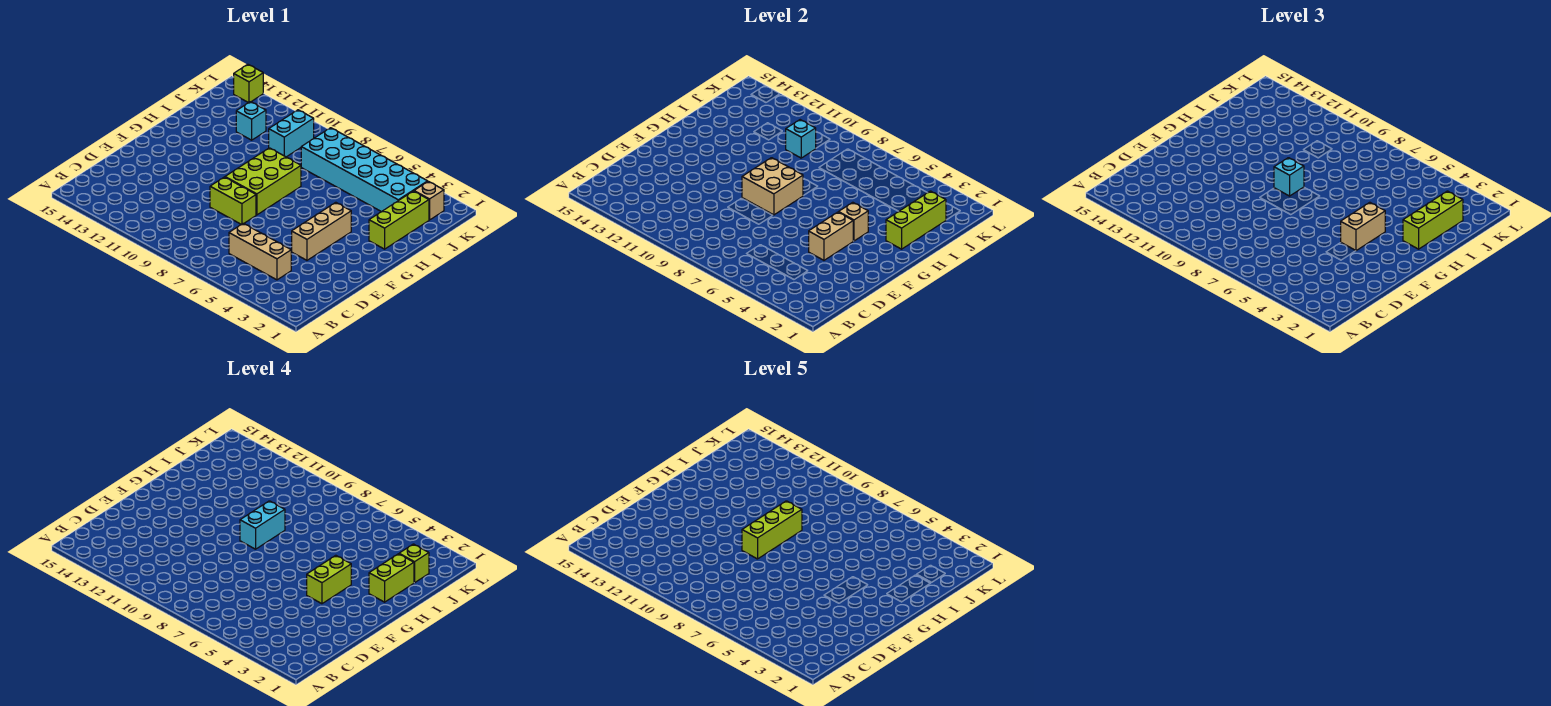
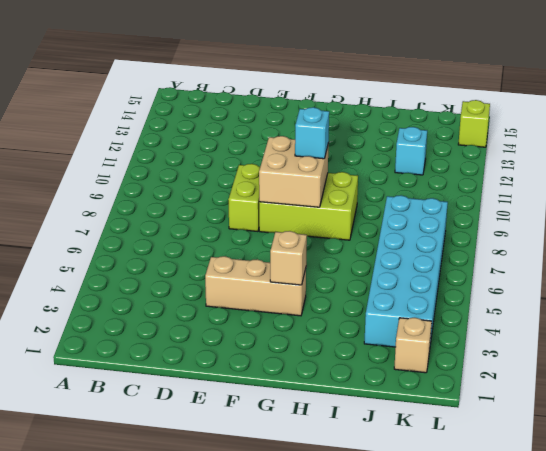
none -> tan brick C4:C6 level 1
none -> lime brick H2:J2 level 1
none -> cyan brick J10:K10 level 1

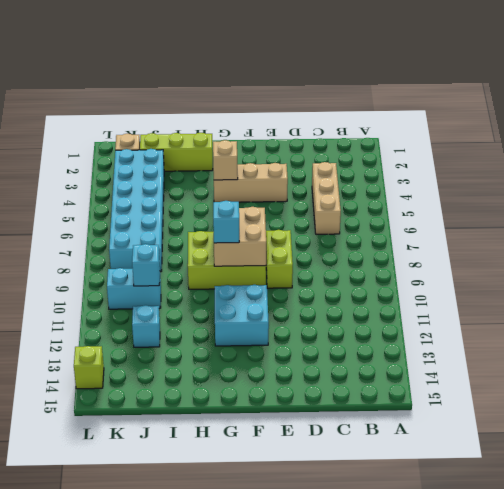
cyan brick F11:G12 level 1 -> none
none -> tan brick E4:F4 level 2
none -> lime brick H2:J2 level 2
none -> tan brick F4:G4 level 3

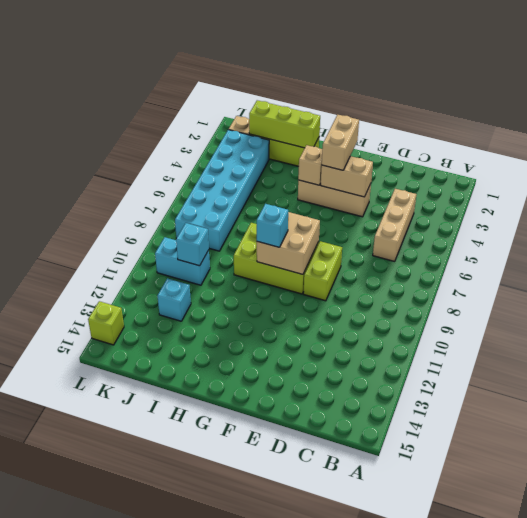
tan brick F3:F4 level 3 -> tan brick F4:G4 level 3
none -> lime brick H2:J2 level 3
none -> lime brick F4:G4 level 4
none -> cyan brick G9:H9 level 4

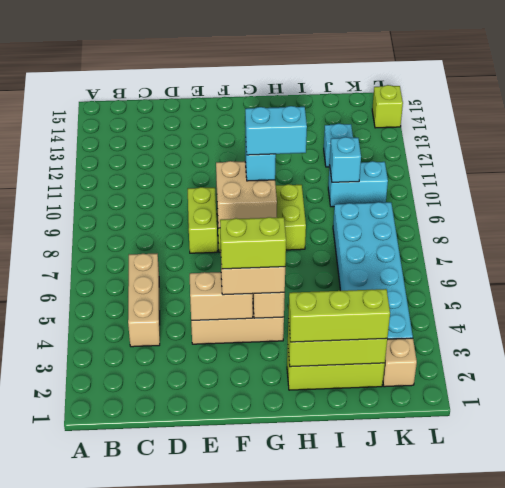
none -> lime brick H2:I2 level 4
none -> lime brick J2 level 4
none -> lime brick F9:H9 level 5

